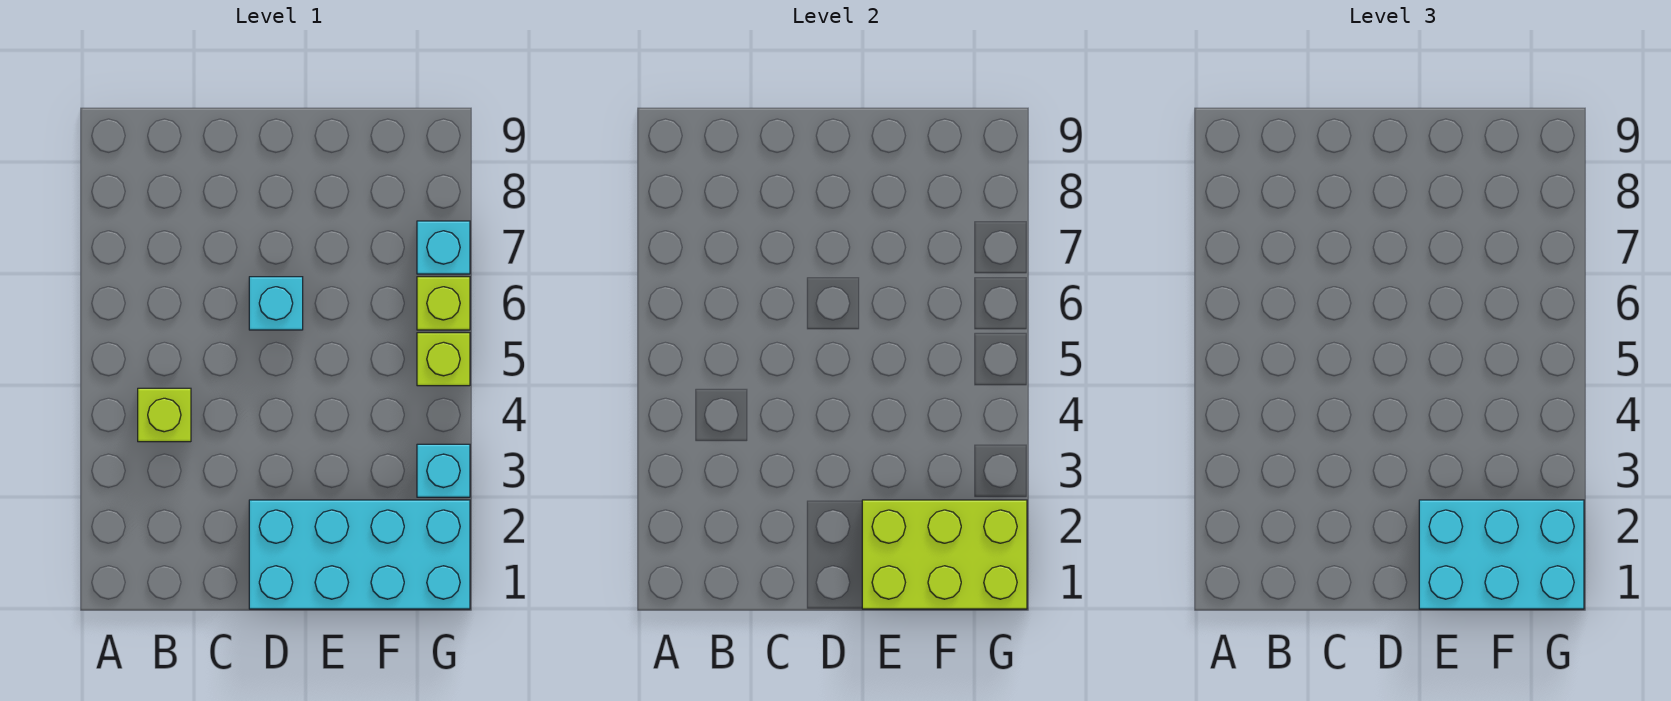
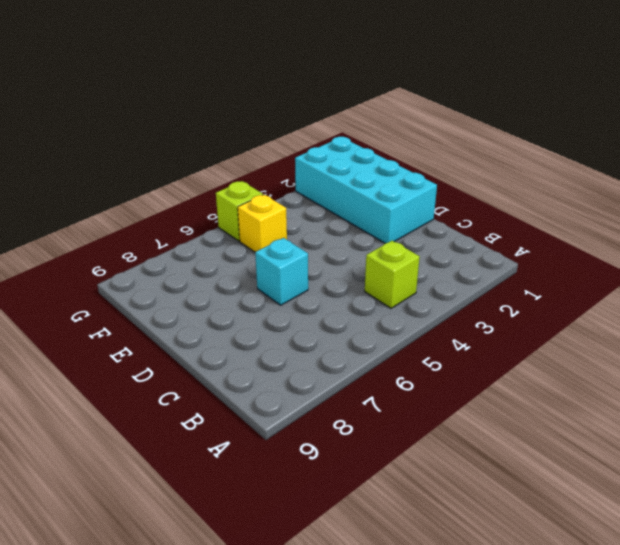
yellow brick F5 level 1 -> none
none -> cyan brick G3 level 1
none -> lime brick G6 level 1

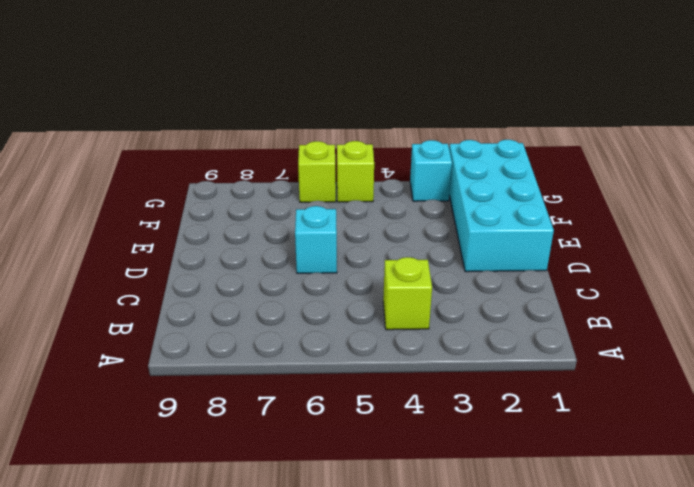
none -> cyan brick G7 level 1
none -> lime brick E1:G2 level 2

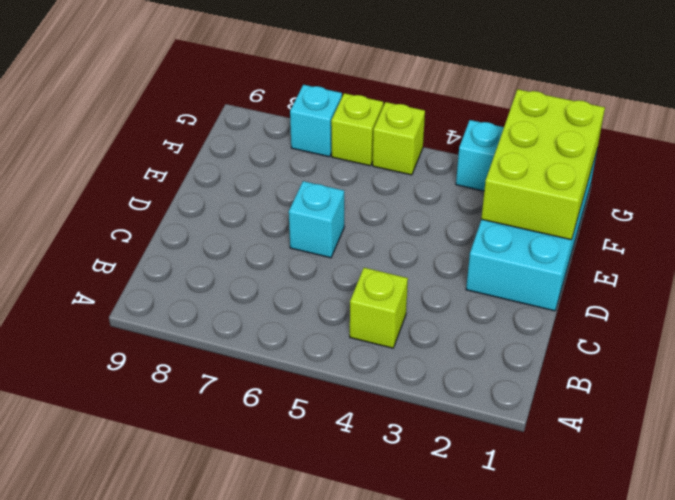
none -> cyan brick E1:G2 level 3

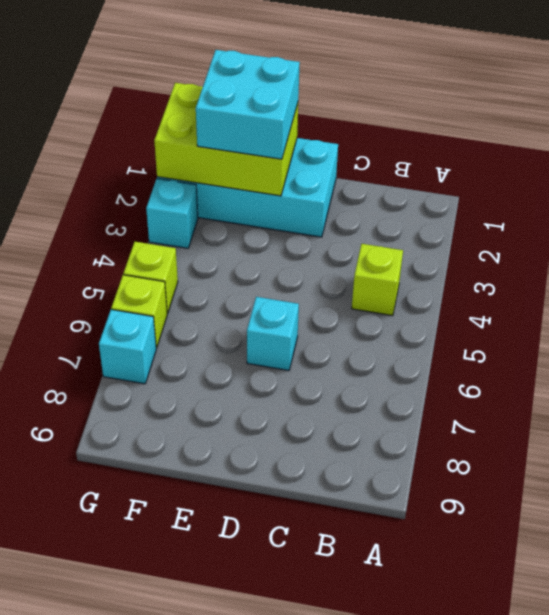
cyan brick E1:F2 level 3 -> cyan brick E1:G2 level 3

